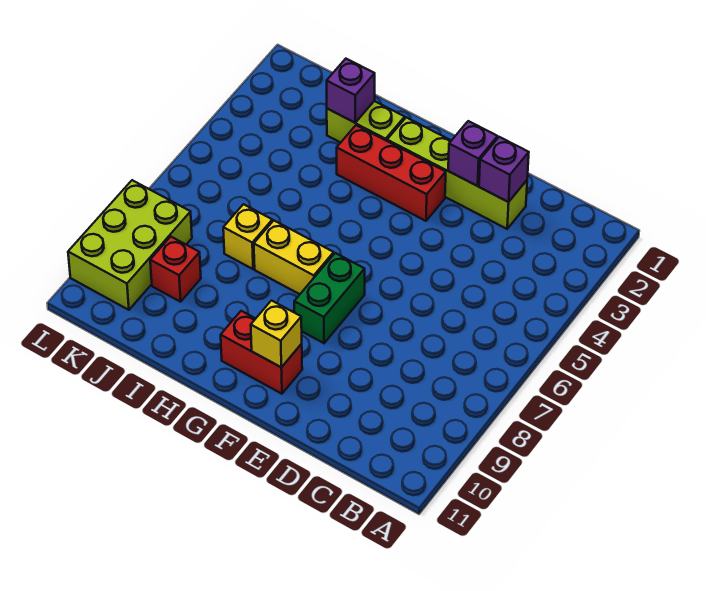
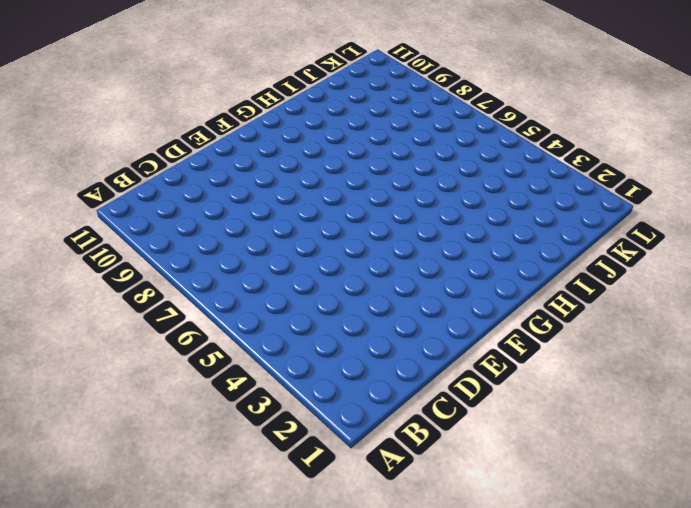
none -> lime brick D2:G2 level 1
none -> red brick F3:H3 level 1
none -> green brick F7:F8 level 1

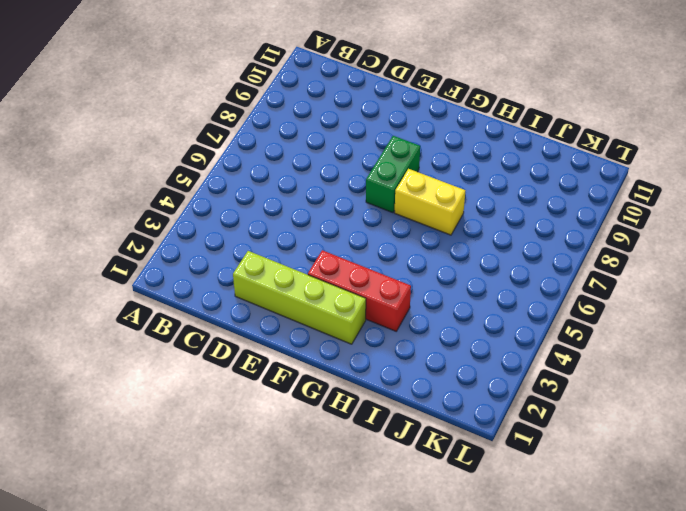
none -> red brick F10:G10 level 1
none -> lime brick H2:I2 level 1
none -> yellow brick I7 level 1

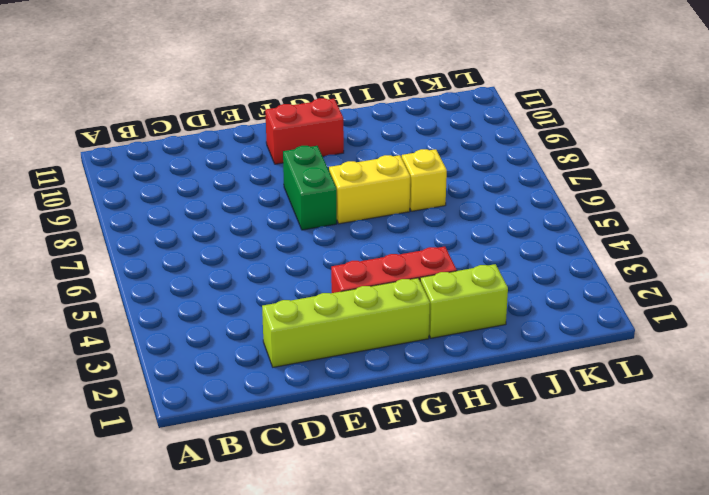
none -> red brick J9 level 1
none -> lime brick K8:L10 level 1
none -> purple brick D2 level 2

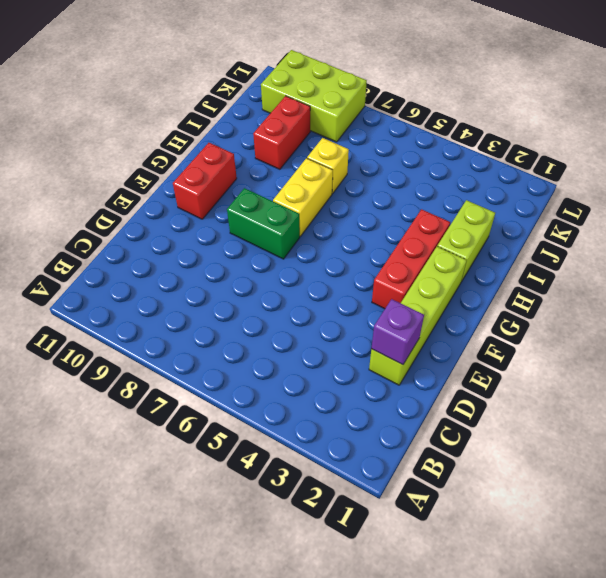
red brick I9:J9 level 1 -> red brick J9 level 1
none -> purple brick E2 level 2
none -> yellow brick F10 level 2
none -> purple brick I2 level 2

